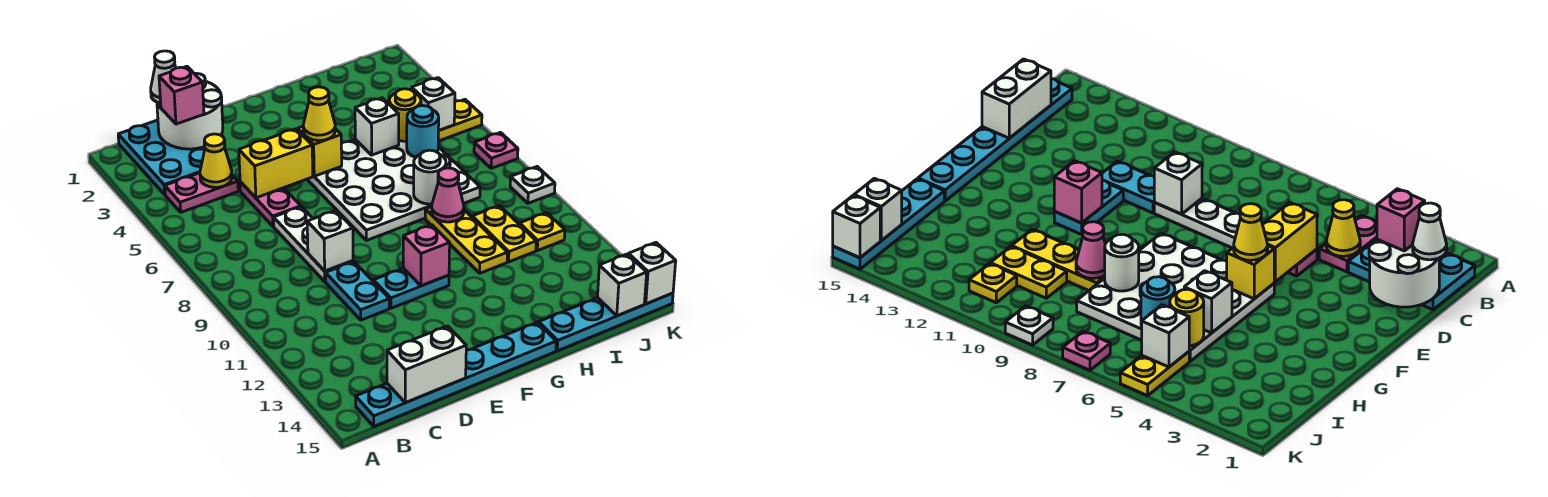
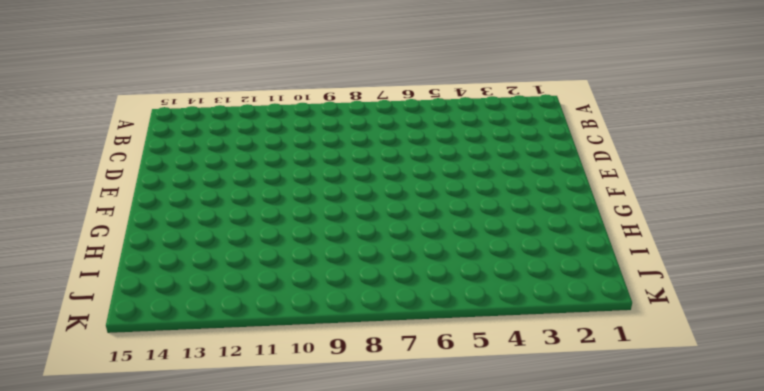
none -> cyan plate B1:C3 level 1
none -> pink plate B4:C4 level 1
none -> cyan plate B15:G15 level 1
none -> pink plate D5:D6 level 1

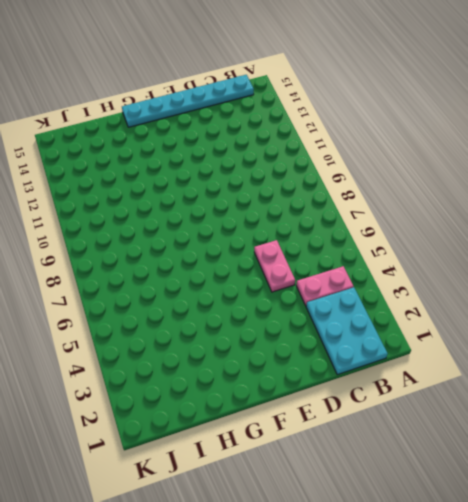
none -> white plate D7:D9 level 1
none -> cyan plate D10:D11 level 1
none -> cyan plate E11:F11 level 1
none -> white plate F5:I8 level 1

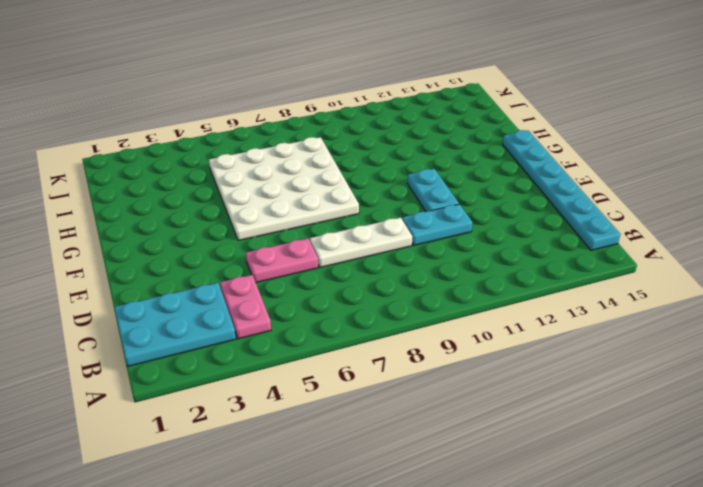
none -> yellow plate H9:H11 level 1
none -> cyan plate H15:K15 level 1
none -> yellow plate I10:I11 level 1
none -> yellow plate J5:K5 level 1

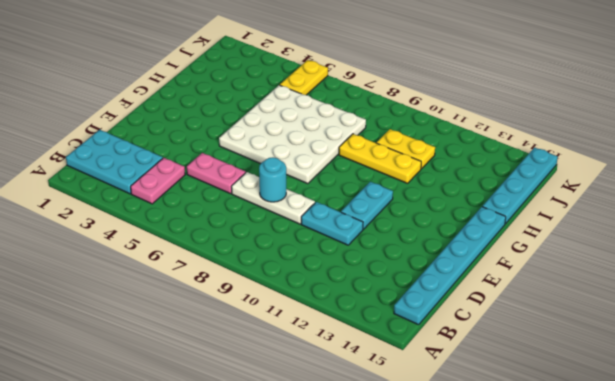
cyan round brick D8 level 2 -> cyan round brick I6 level 2
none -> yellow plate J11 level 1
none -> pink plate K7 level 1
none -> white plate K9 level 1
none -> white round brick C1:D2 level 2

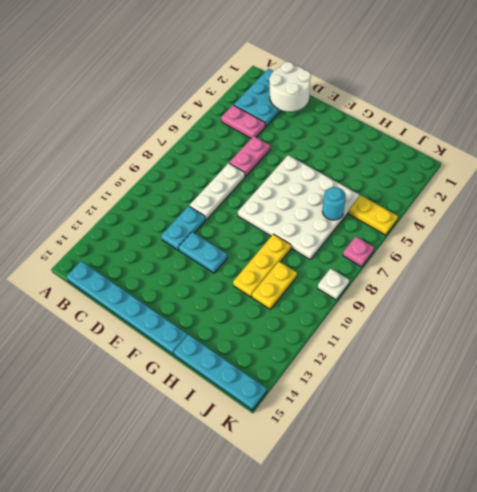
none -> yellow plate J11 level 1
none -> yellow cone C4 level 2
none -> white brick C15:D15 level 2
none -> yellow brick D5:E5 level 2

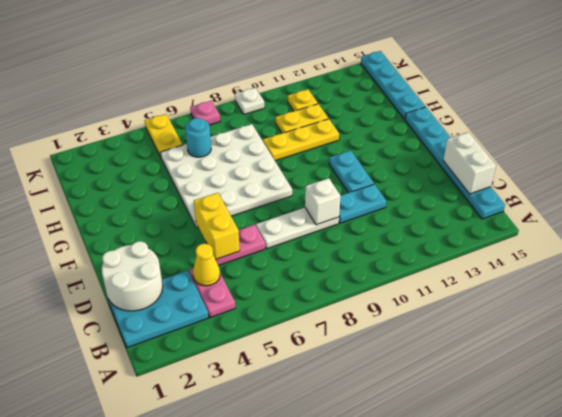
none -> yellow brick F5 level 2
none -> pink brick F11 level 2
none -> white brick H5 level 2
none -> white round brick H8 level 2

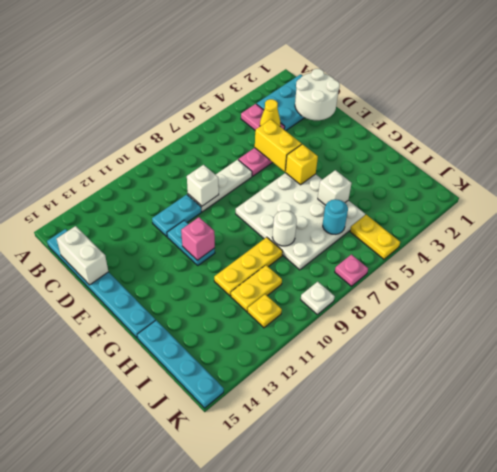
none -> pink cone H9 level 2
none -> yellow round brick I5 level 2
none -> white brick J5 level 2
none -> white brick J15 level 2

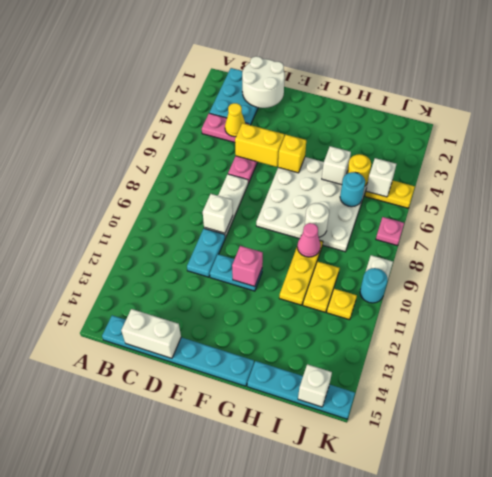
cyan round brick K10 level 1 -> none
none -> white brick K15 level 2
none -> white cone C1 level 3
none -> pink brick C2 level 3
none -> yellow cone F5 level 3

